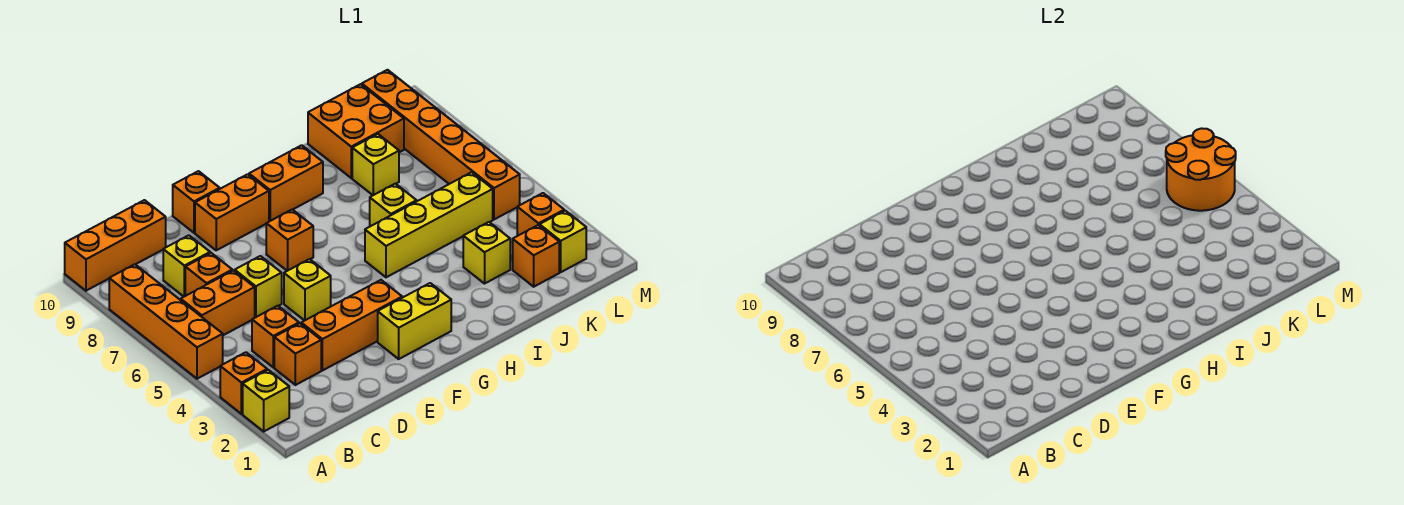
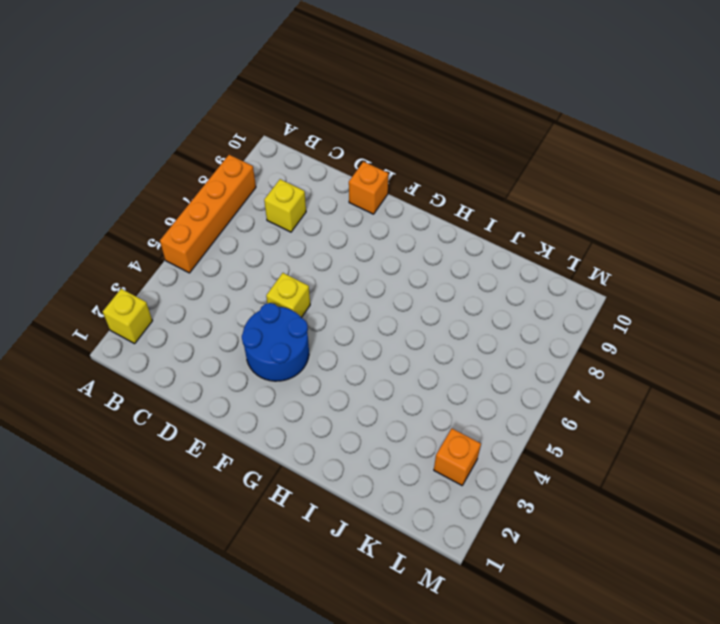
blue round brick E3:F4 level 1 -> orange brick D3:F3 level 1
none -> orange brick A3 level 1
none -> orange brick A10:C10 level 1
none -> orange brick B6:C6 level 1

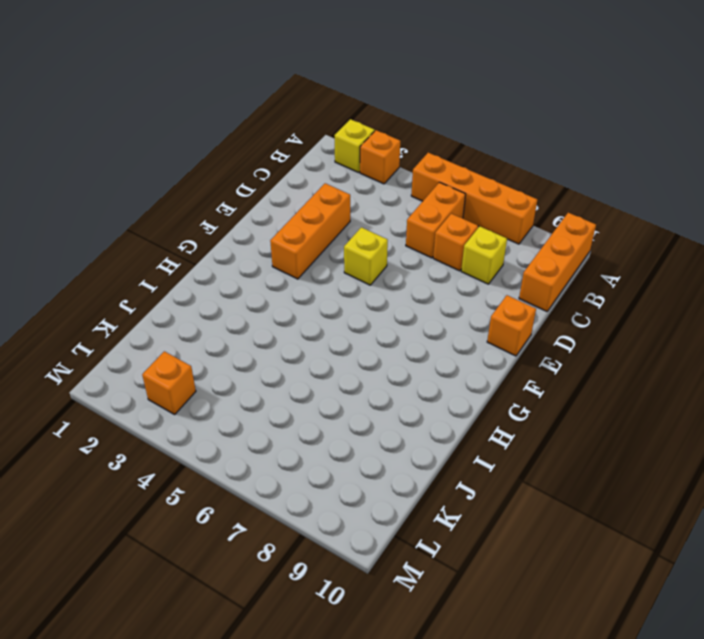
none -> orange brick C3 level 1
none -> orange brick C4 level 1
none -> yellow brick D6 level 1

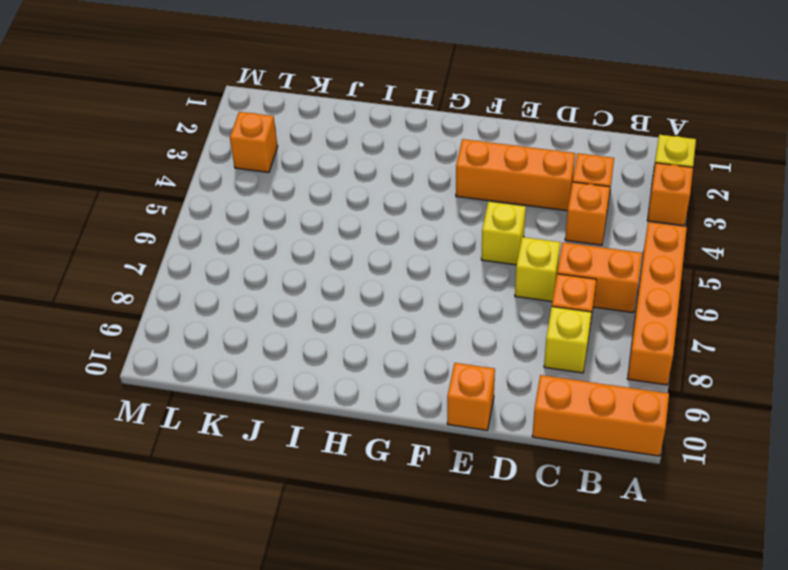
none -> orange brick E9:F9 level 1
none -> yellow brick F2:G2 level 1
none -> orange brick F7 level 1

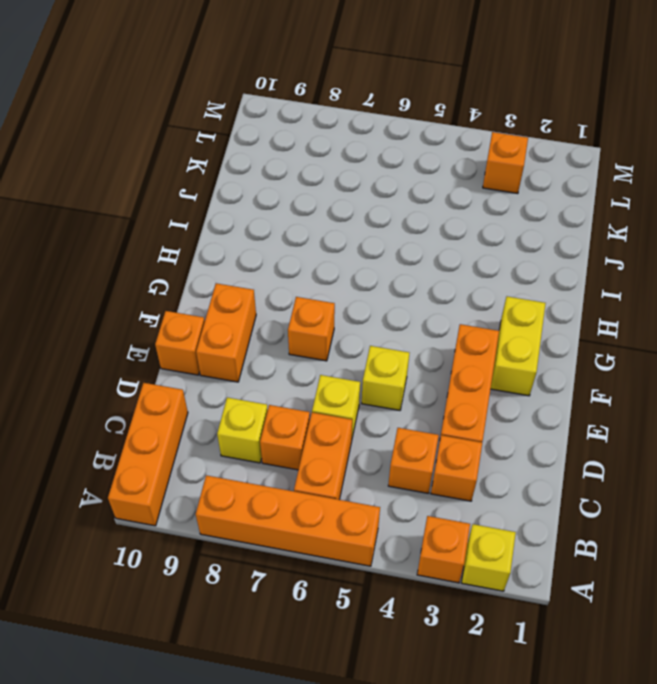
none -> orange brick G9:H9 level 1
none -> yellow brick H5:K5 level 1
none -> yellow brick I6 level 1

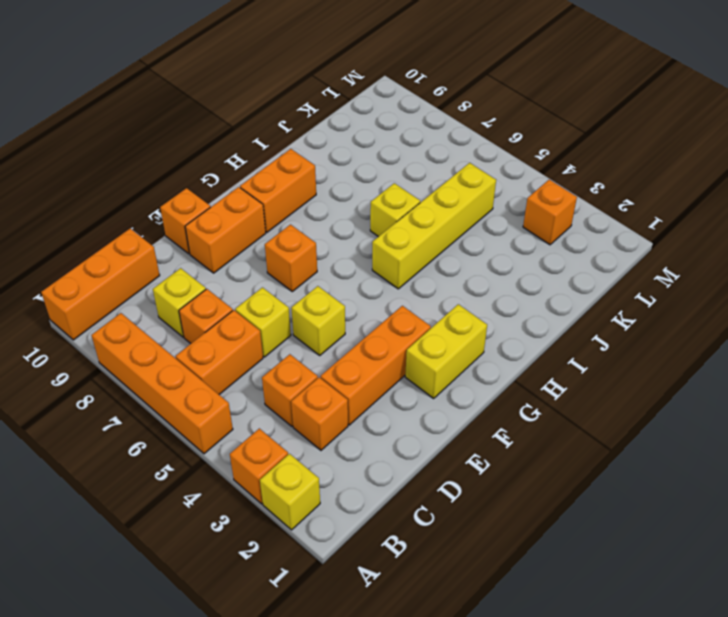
none -> yellow brick J3 level 1
none -> yellow brick J8 level 1
none -> orange brick J9:K10 level 1

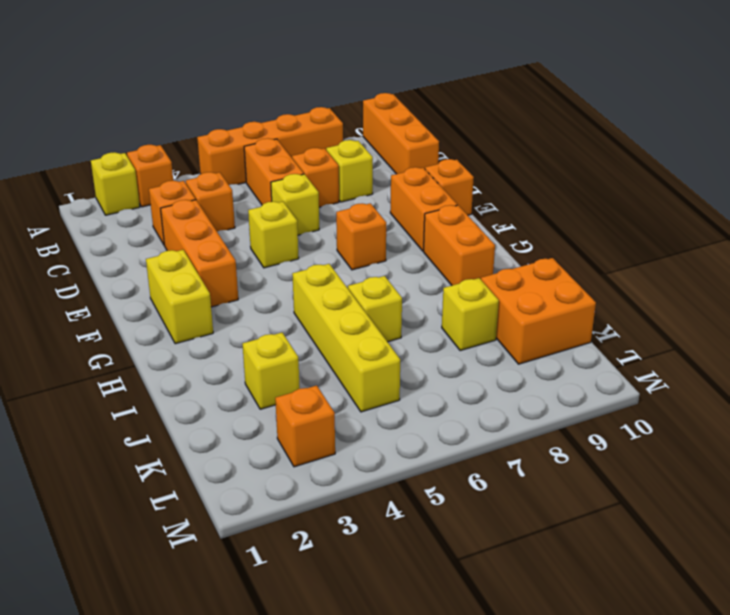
none -> orange brick K2 level 1
none -> yellow brick L2 level 1
none -> orange brick L5:L10 level 1

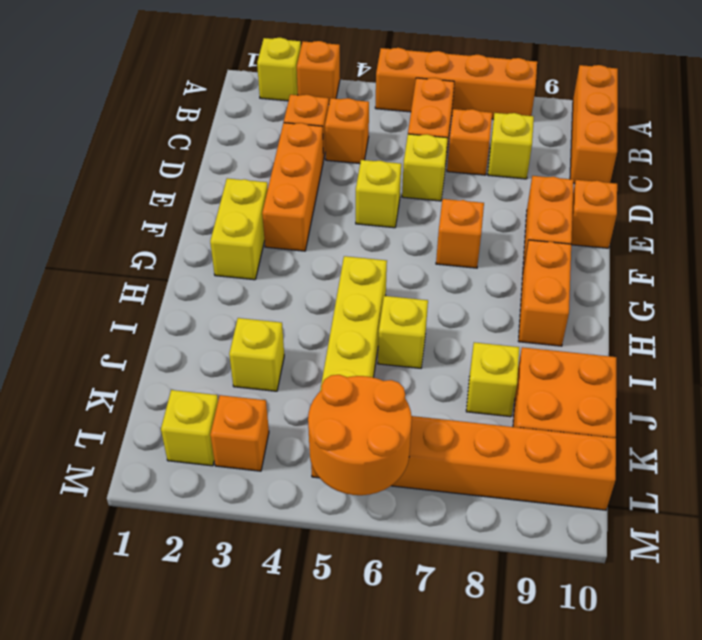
none -> orange brick K2 level 1

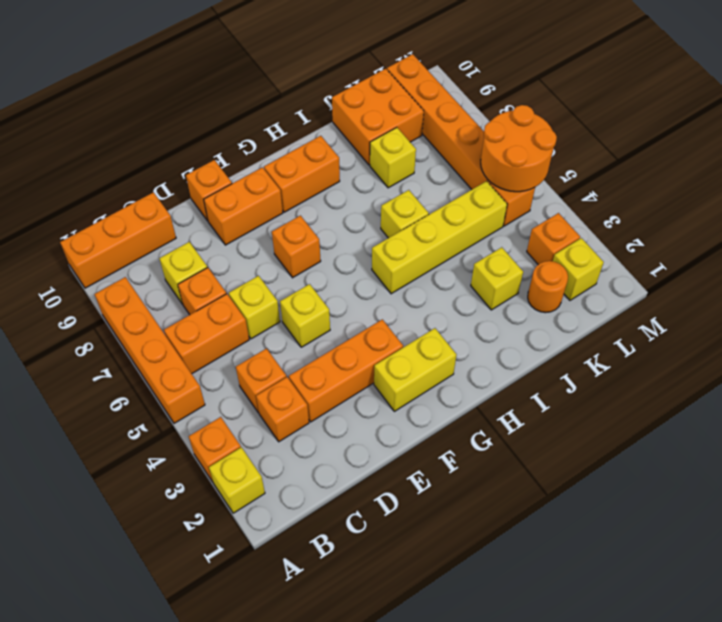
orange round brick K2 level 1 -> orange brick K2 level 1

